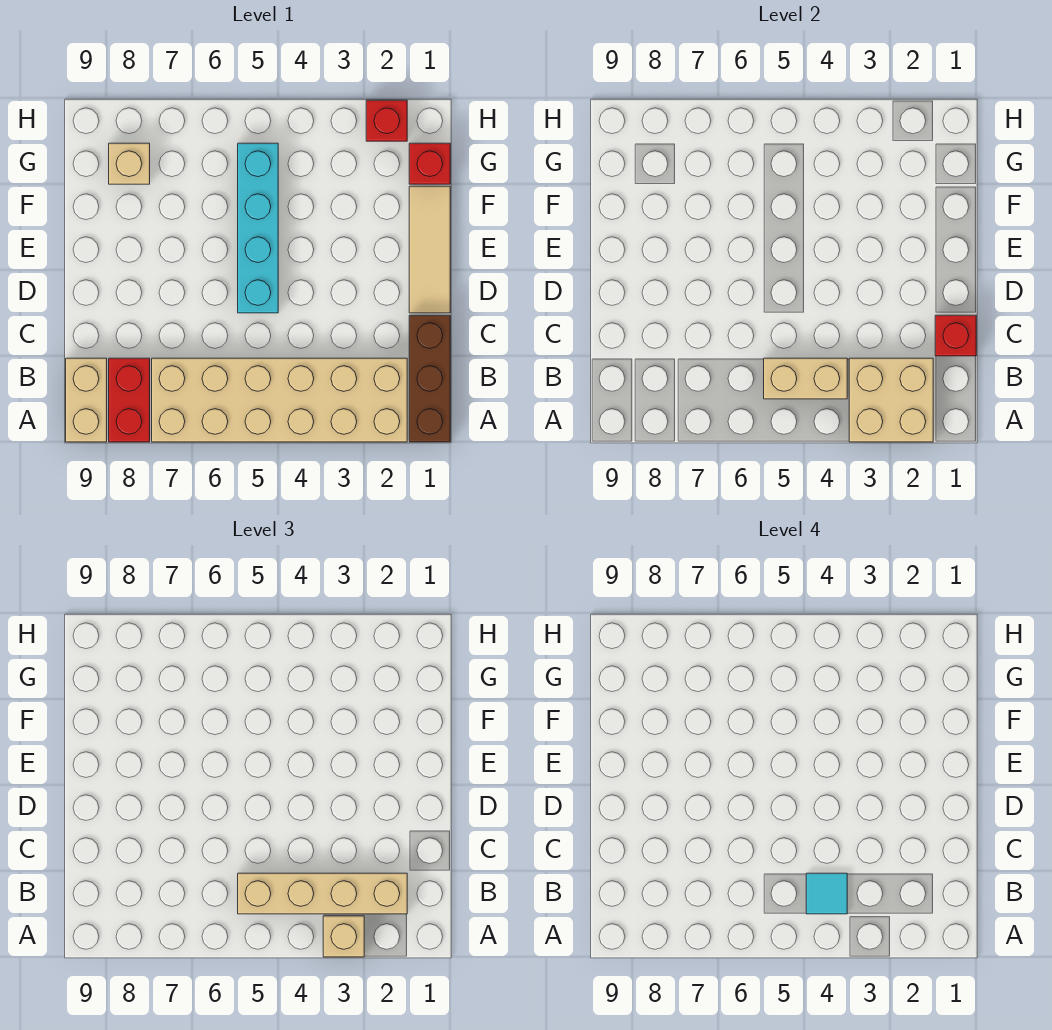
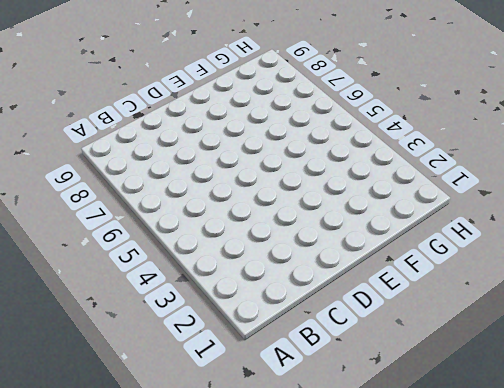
none -> brown brick A1:C1 level 1
none -> tan brick A2:B7 level 1
none -> red brick A8:B8 level 1

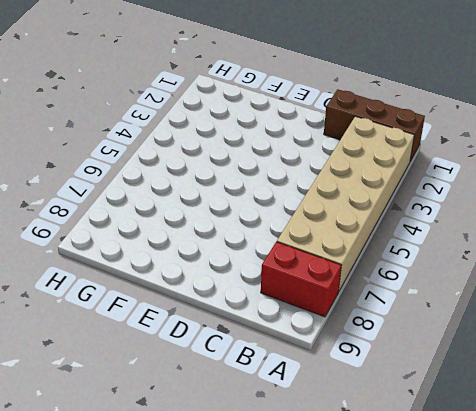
none -> tan brick A9:B9 level 1
none -> tan tile D1:F1 level 1
none -> cyan brick D5:G5 level 1

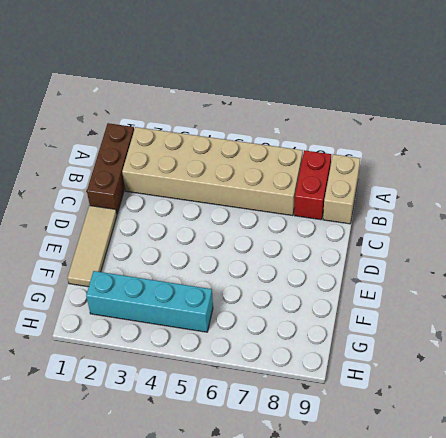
cyan brick G2:G5 level 1 -> cyan brick D5:G5 level 1
none -> red brick G1 level 1
none -> tan brick G8 level 1
none -> red brick H2 level 1

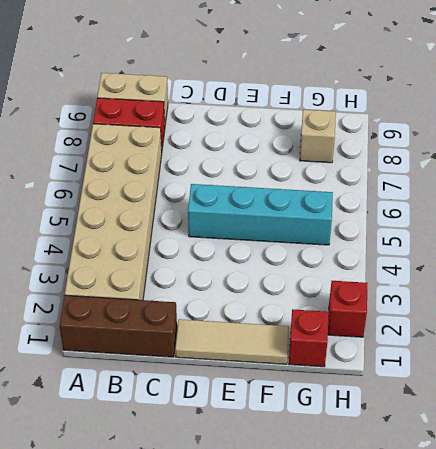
none -> tan brick A2:B3 level 2
none -> tan brick B4:B5 level 2
none -> red brick C1 level 2

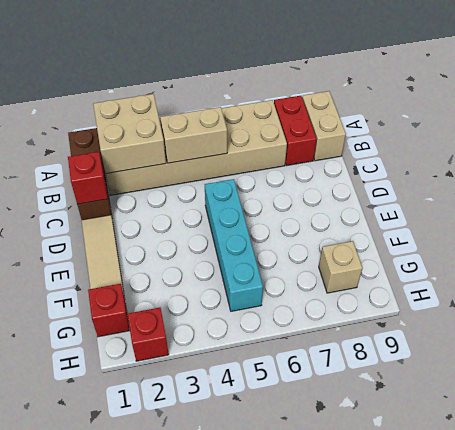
none -> tan brick A3 level 3
none -> tan brick B2:B5 level 3
none -> cyan tile B4 level 4

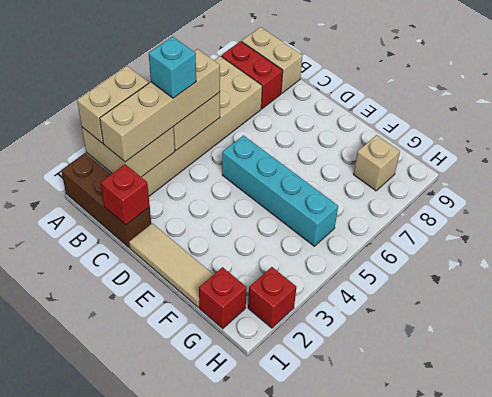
tan brick A2:A3 level 3 -> tan brick A3 level 3
cyan brick B4 level 4 -> cyan tile B4 level 4

